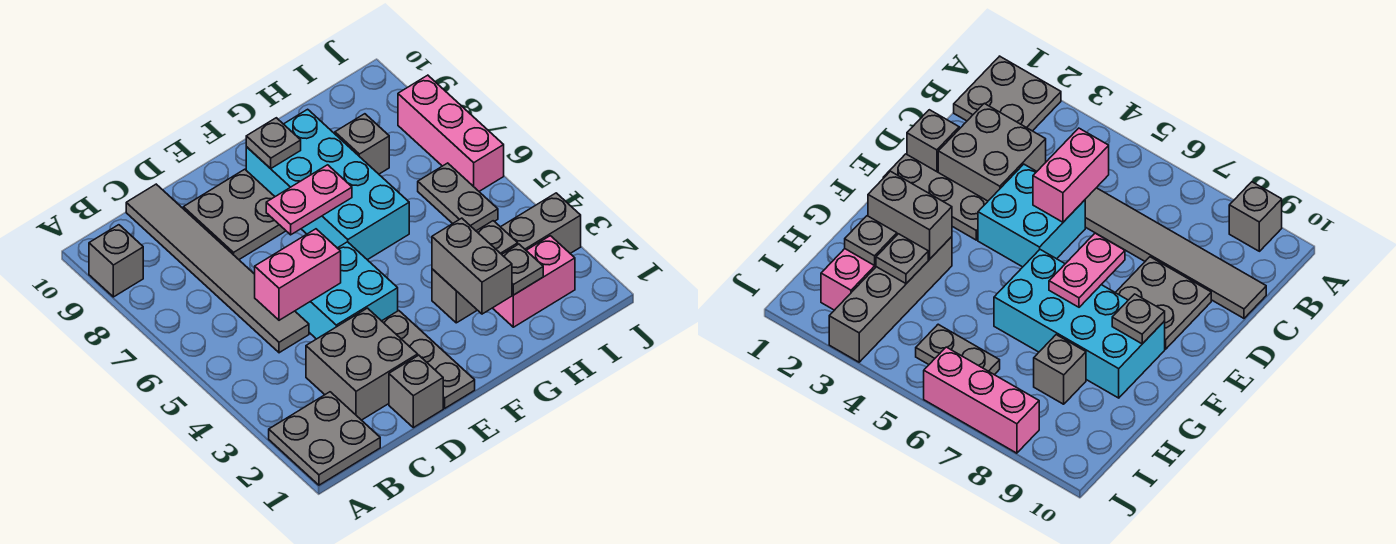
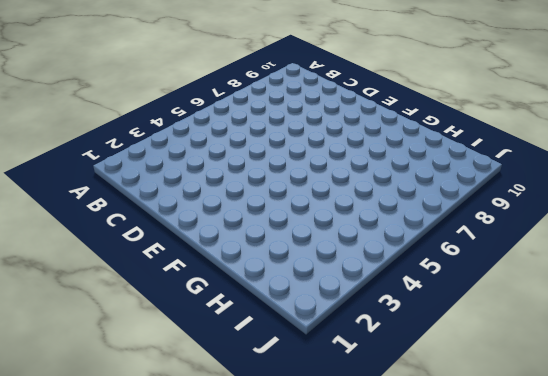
none -> grey plate A1:B2 level 1
none -> grey brick A9 level 1
none -> grey brick C2:D3 level 1

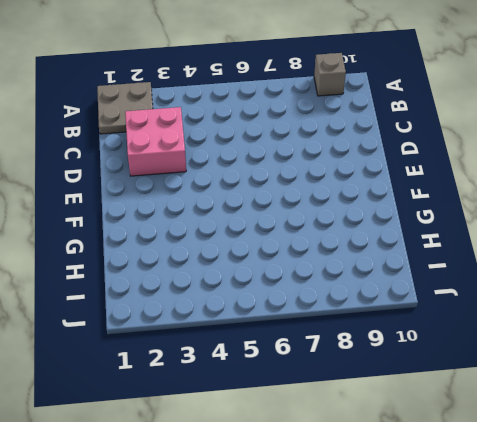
pink brick C2:D3 level 1 -> grey brick C2:D3 level 1
none -> grey tile C5:C10 level 1
none -> grey brick D1 level 1
none -> cyan brick D4:E5 level 1

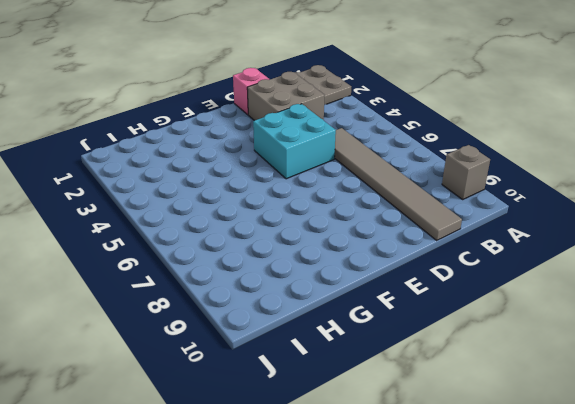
pink brick D1 level 1 -> grey brick D1 level 1
none -> grey plate D8:E9 level 1
none -> grey plate E1:E3 level 1
none -> cyan brick F6:G9 level 1

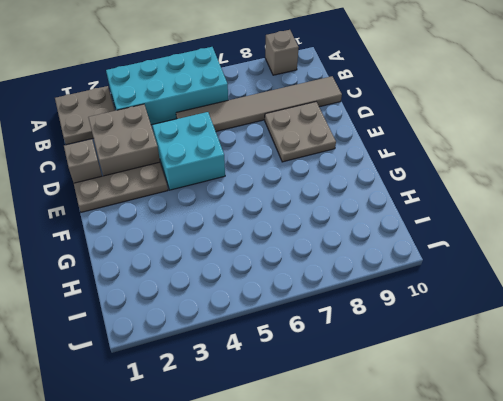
cyan brick A3:B6 level 1 -> cyan brick F6:G9 level 1
none -> grey brick G3:J3 level 1
none -> pink brick H2:I2 level 1
none -> grey brick H8 level 1

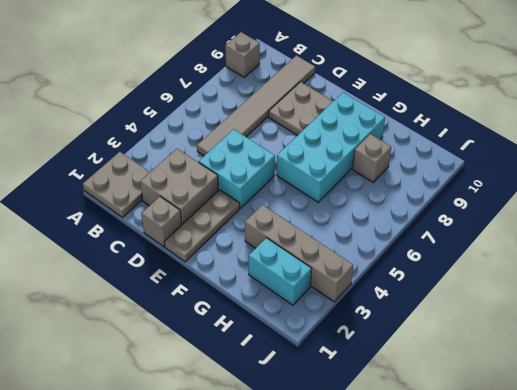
cyan brick H2:I2 level 1 -> pink brick H2:I2 level 1
none -> grey plate I5:I6 level 1
none -> pink brick J6:J8 level 1
none -> pink brick C5:D5 level 2

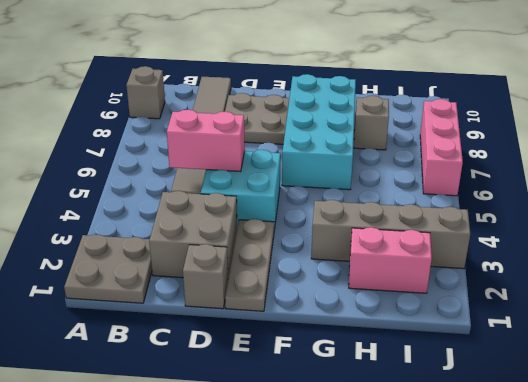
none -> grey plate I5:I6 level 1
none -> pink plate E7:F7 level 2
none -> grey plate F9 level 2

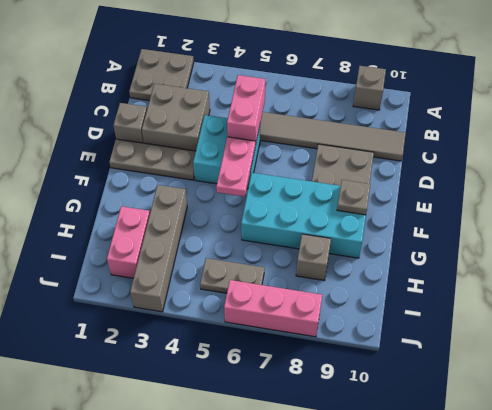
pink plate E5:F5 level 2 -> pink plate E7:F7 level 2
none -> grey brick G2:G3 level 2
none -> grey plate H2 level 2
none -> grey plate H3 level 2

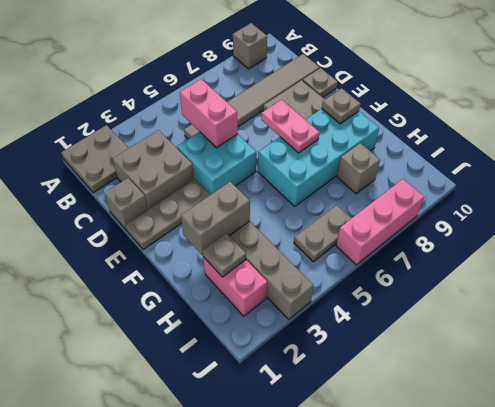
grey plate D10 level 1 -> grey plate H3 level 2

